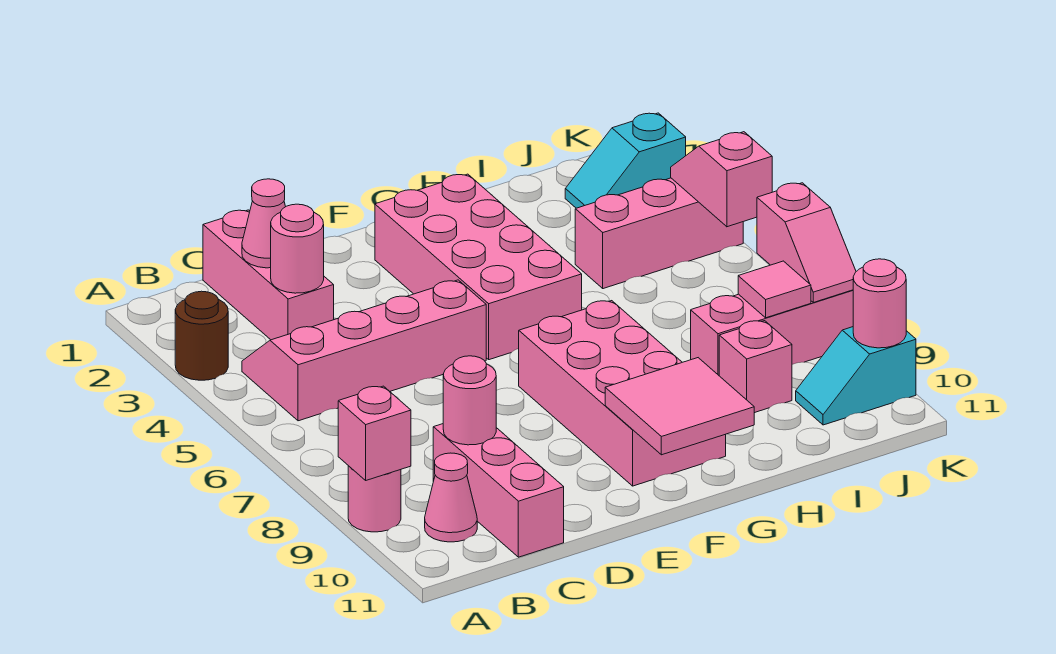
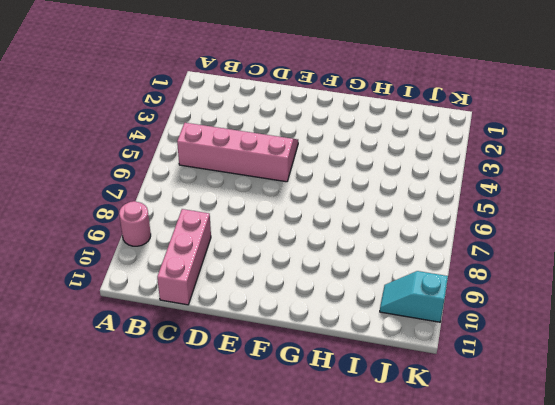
none -> brown round brick A3 level 1
none -> pink cone B10 level 1
none -> pink brick C1:C3 level 1

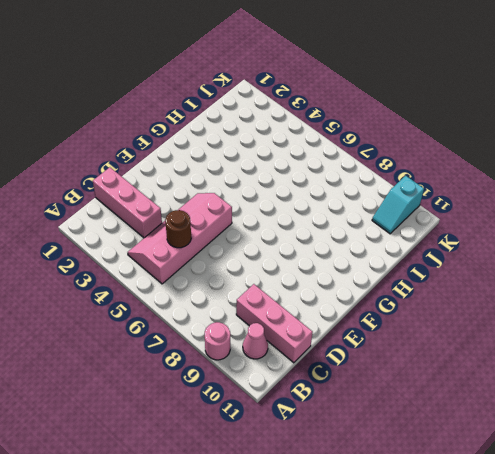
brown round brick C5 level 2 -> brown round brick A3 level 1
none -> pink brick F2:G5 level 1
none -> pink brick F7:G10 level 1
none -> pink brick I4:K4 level 1

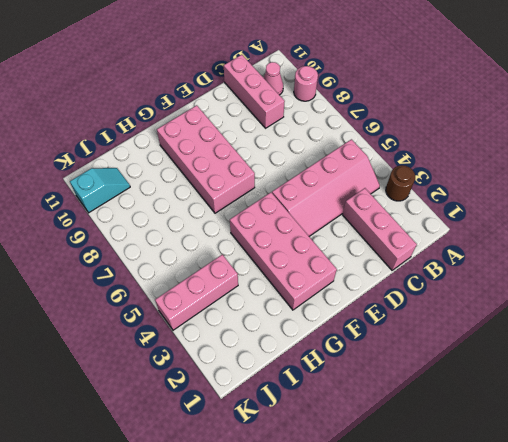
none -> pink brick I8:K8 level 1
none -> pink brick I9 level 1
none -> cyan slope J2:K2 level 1 top K

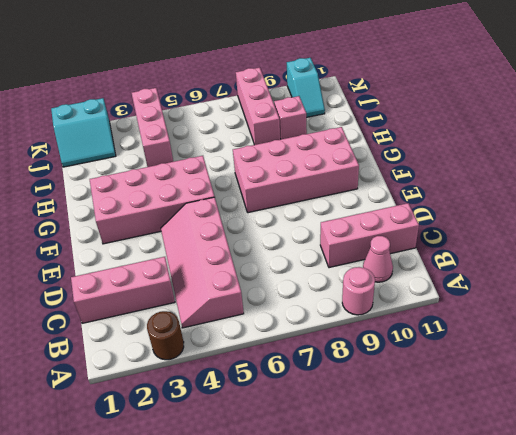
cyan slope J1:K2 level 1 top K -> cyan slope J2:K2 level 1 top K
none -> pink brick A9 level 2
none -> pink cone C2 level 2
none -> pink round brick C3 level 2

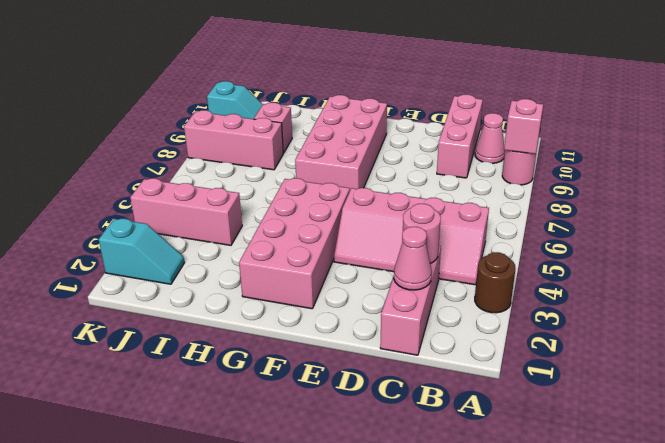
none -> pink round brick C9 level 2
none -> pink tile F10:G11 level 2
none -> pink tile J8 level 2

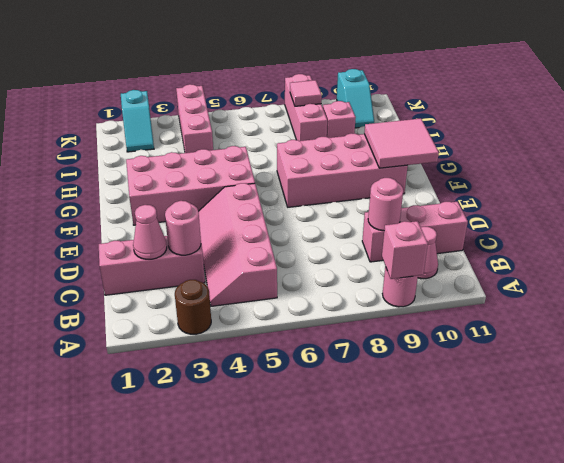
none -> pink slope K4:K5 level 2 top 5
none -> pink slope K7:K8 level 2 top 7
none -> pink round brick K10 level 2

